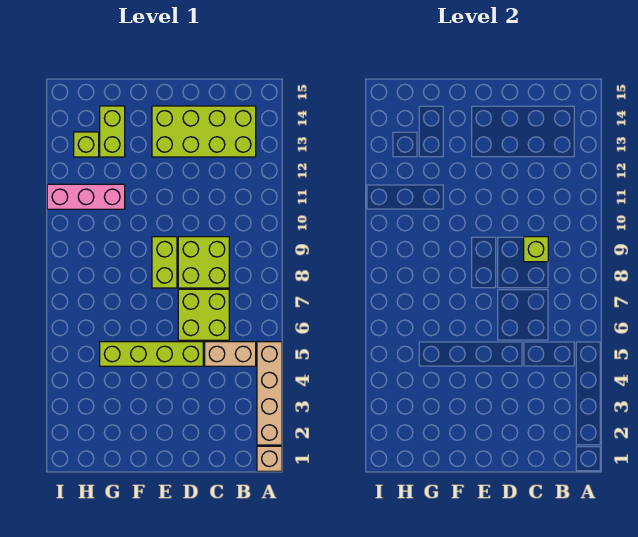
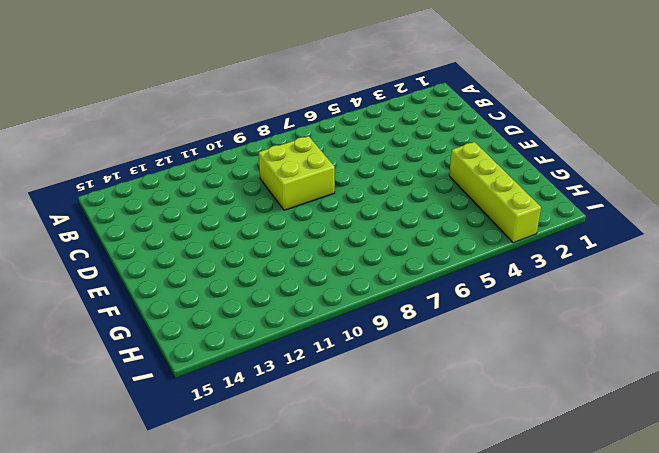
lime brick F3:I3 level 1 -> lime brick D5:G5 level 1
none -> tan brick A1 level 1
none -> tan brick A2:A5 level 1
none -> tan brick B5:C5 level 1

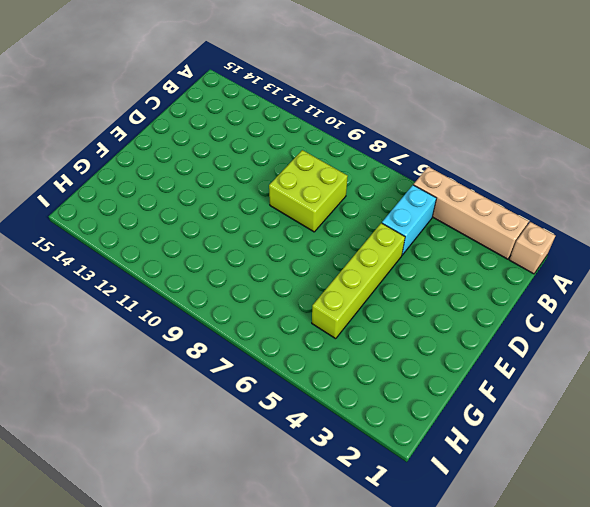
cyan brick B5:C5 level 1 -> tan brick B5:C5 level 1
none -> lime brick B13:E14 level 1
none -> lime brick C6:D7 level 1
none -> lime brick E8:E9 level 1

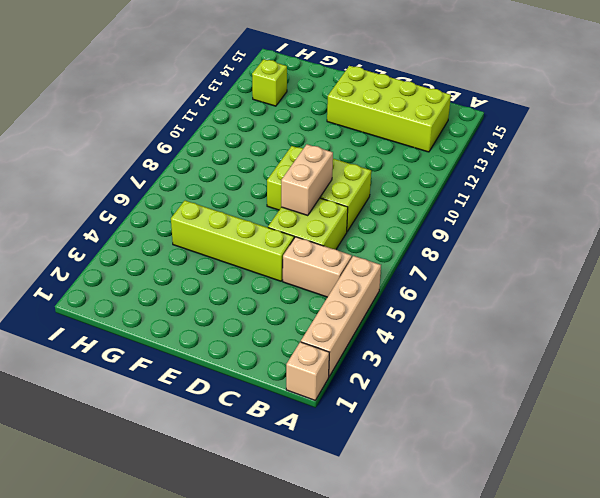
tan brick D7:D8 level 2 -> none
none -> pink brick G11:I11 level 1
none -> lime brick G13:G14 level 1
none -> lime brick C9 level 2

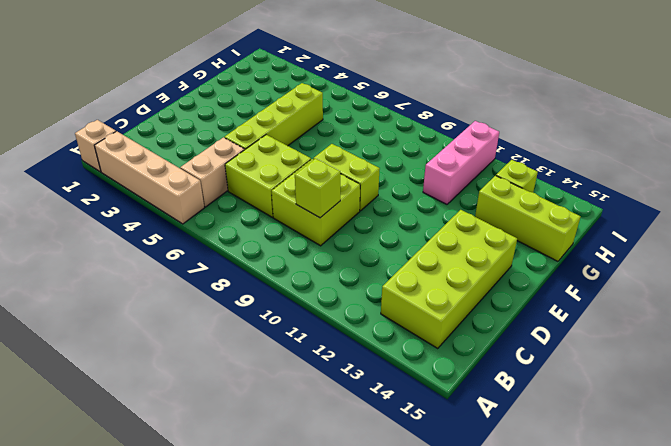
lime brick G13:G15 level 1 -> lime brick G13:G14 level 1

